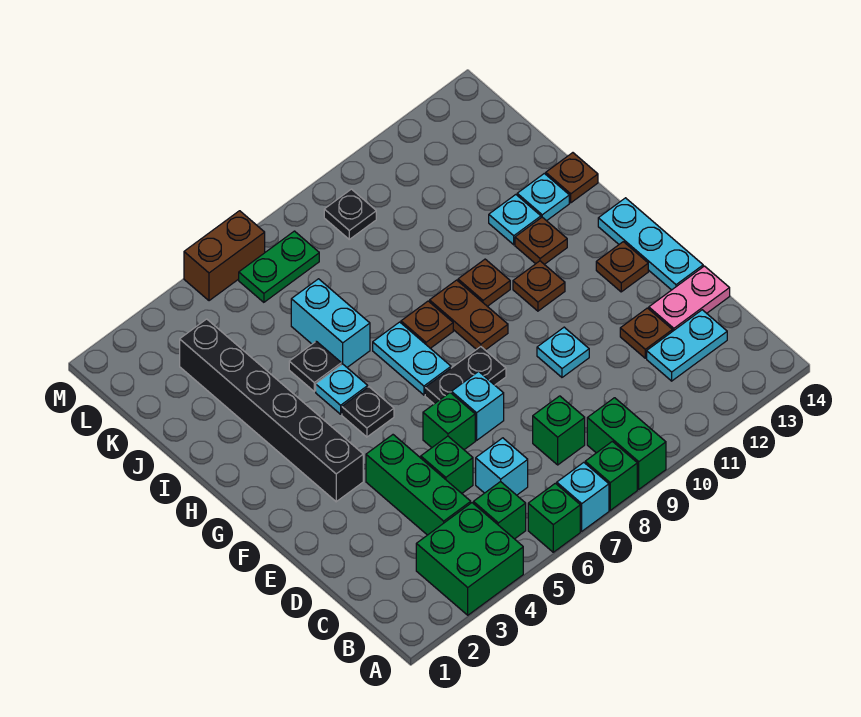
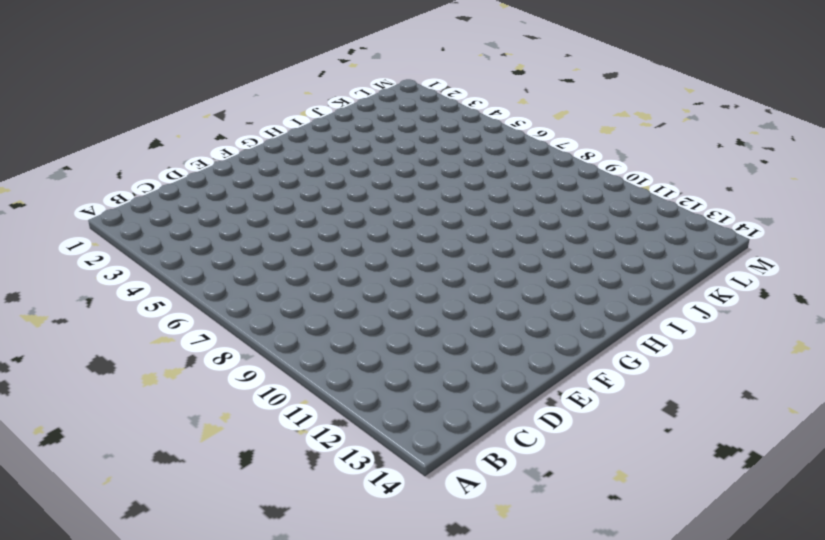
none -> green brick A3:B4 level 1
none -> green brick A6 level 1
none -> cyan brick A7 level 1
none -> green brick A8 level 1

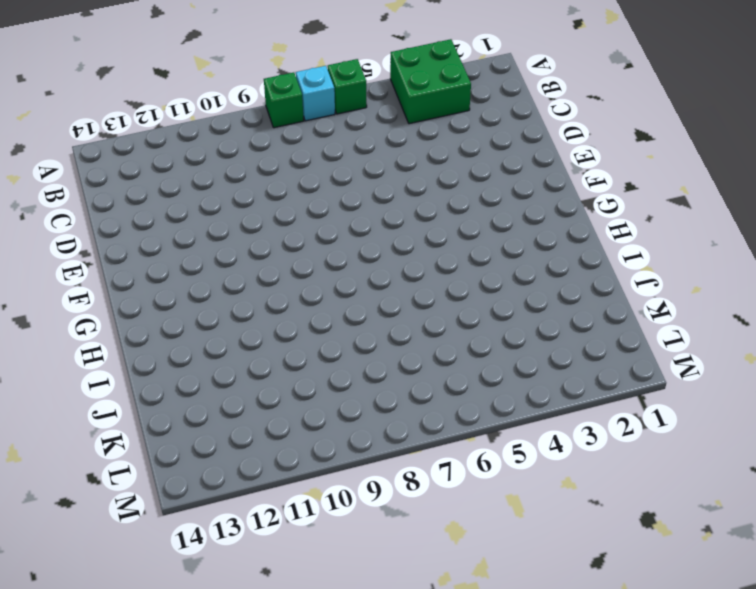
none -> green brick A9:B9 level 1
none -> green brick B5 level 1
none -> green brick C4:E4 level 1
none -> cyan brick C6 level 1

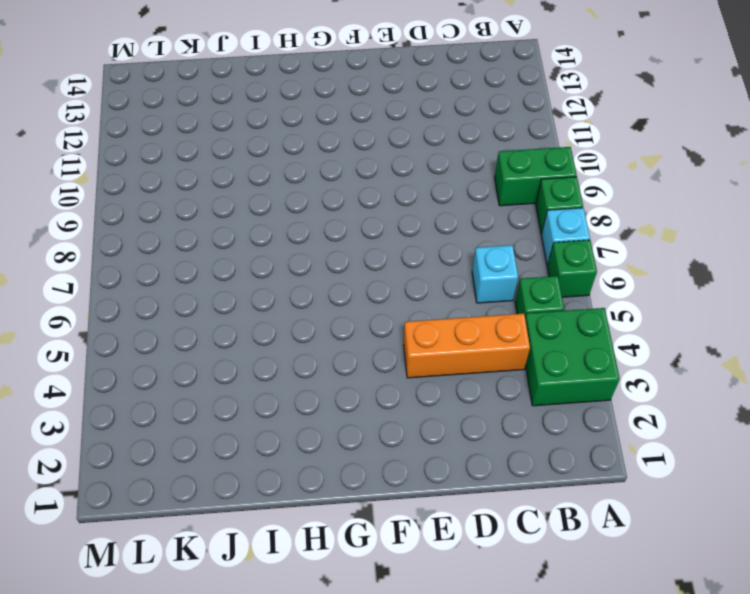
orange brick C4:E4 level 1 -> green brick C4:E4 level 1
none -> green brick C8 level 1
none -> cyan plate C12:C13 level 1
none -> green brick D5 level 1
none -> brown plate D12 level 1

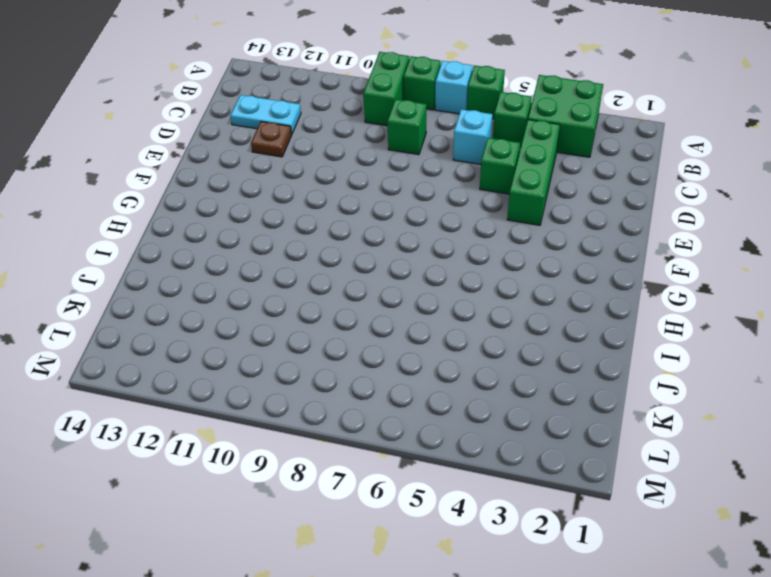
none -> pink plate D13:D14 level 1
none -> green brick E6 level 1
none -> cyan brick E7 level 1
none -> cyan plate E10 level 1

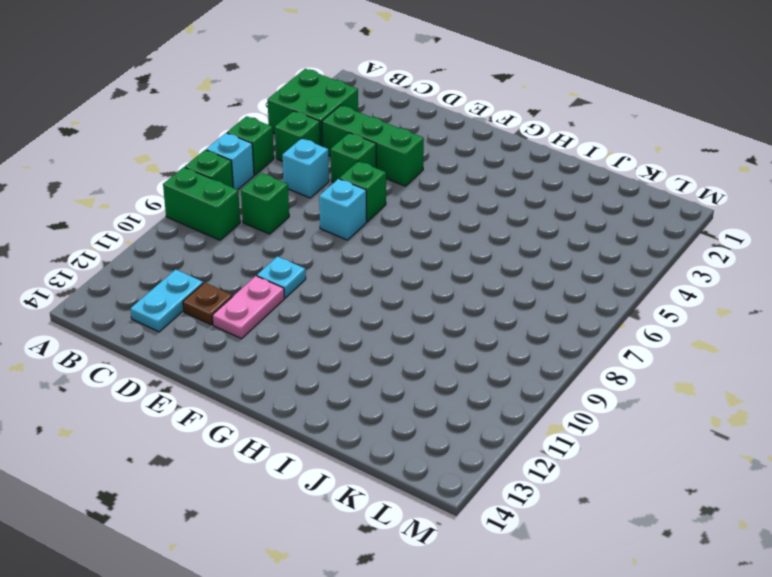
pink plate E11:E12 level 1 -> pink plate D13:D14 level 1
none -> cyan plate E14:G14 level 1
none -> black brick F3:K3 level 1
none -> black plate F7:F8 level 1
none -> brown plate F13 level 1

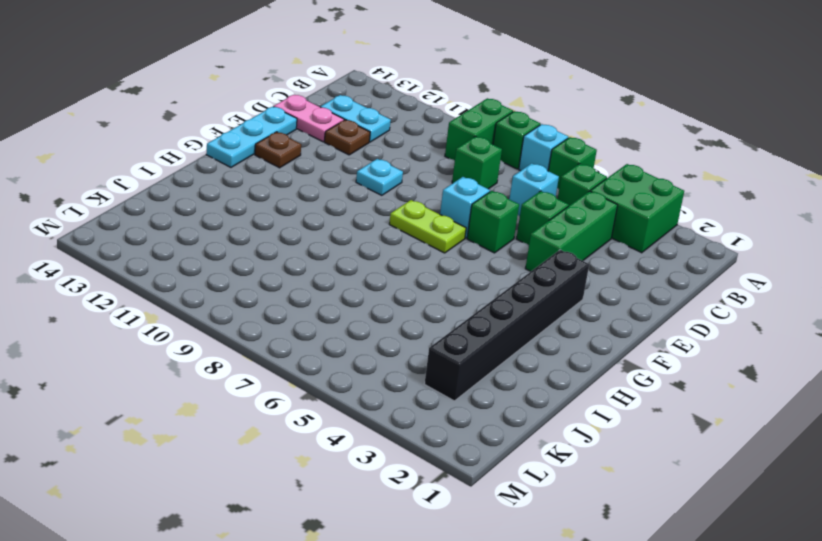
lime plate F7:F8 level 1 -> black plate F7:F8 level 1
none -> black plate G5 level 1
none -> cyan plate G7:H7 level 1
none -> brown plate G9:H9 level 1
none -> brown plate G11 level 1

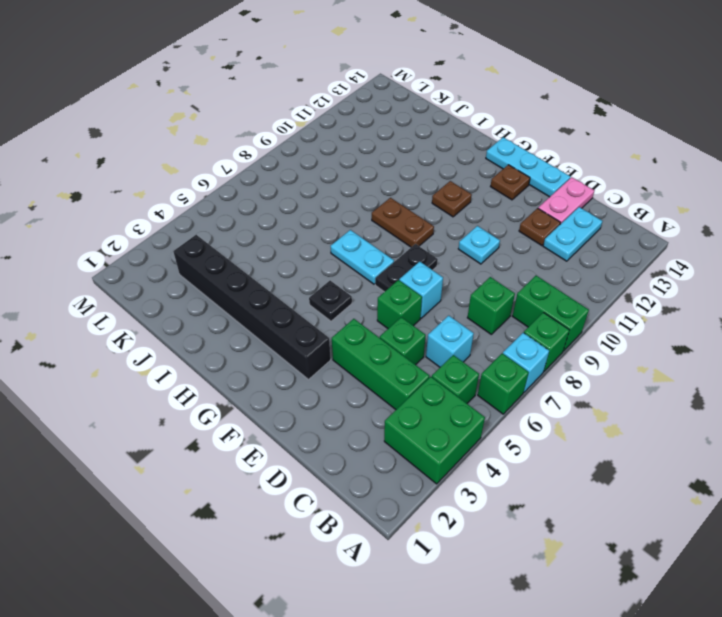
none -> cyan plate H5 level 1
none -> brown plate H8 level 1
none -> brown plate H10 level 1
none -> brown plate H12 level 1

